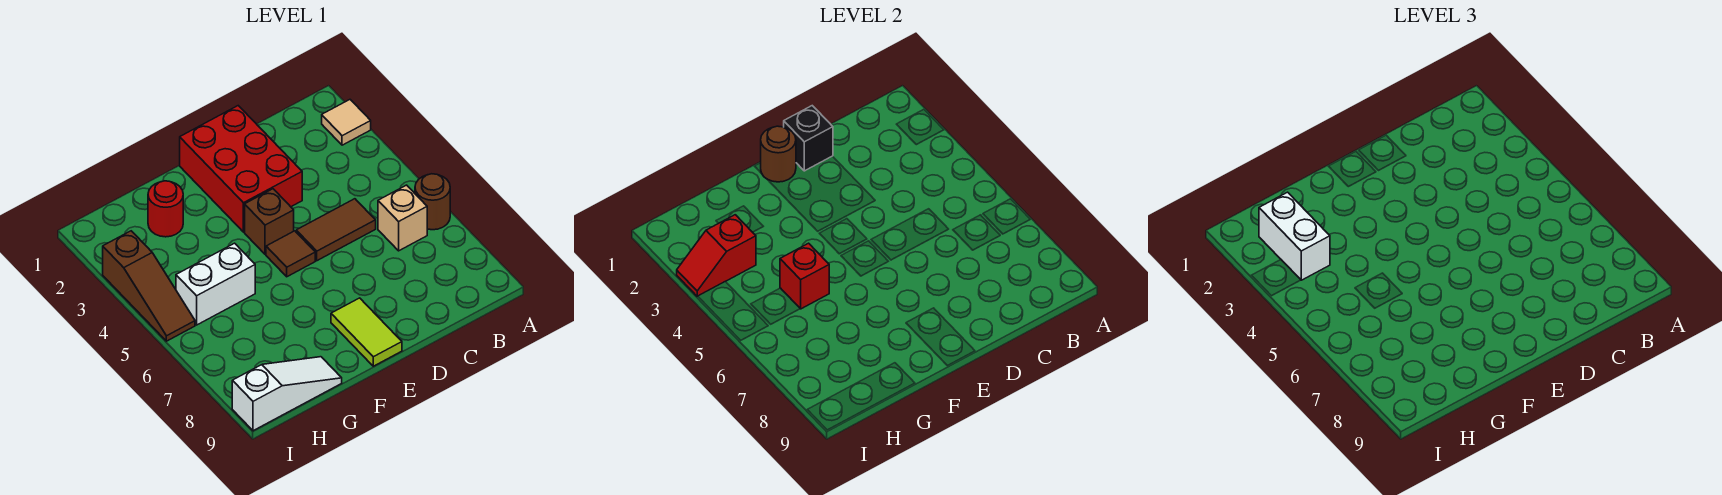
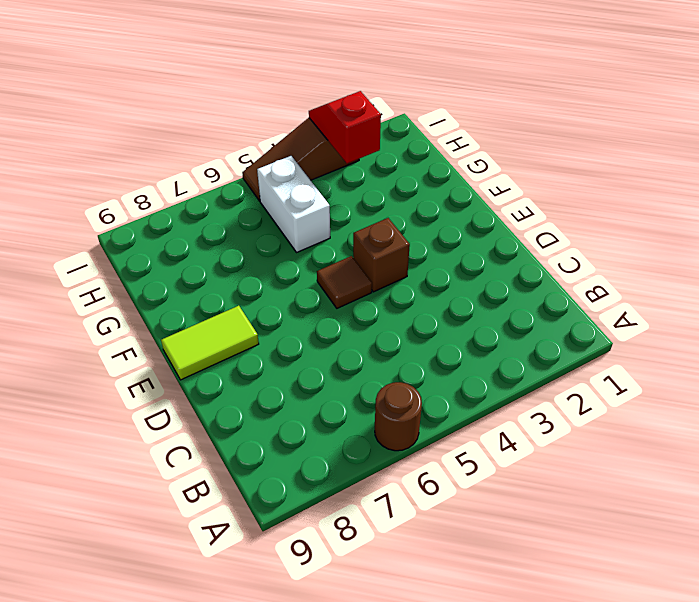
none -> tan tile A2 level 1
none -> tan brick B6 level 1
none -> brown tile C5:D5 level 1

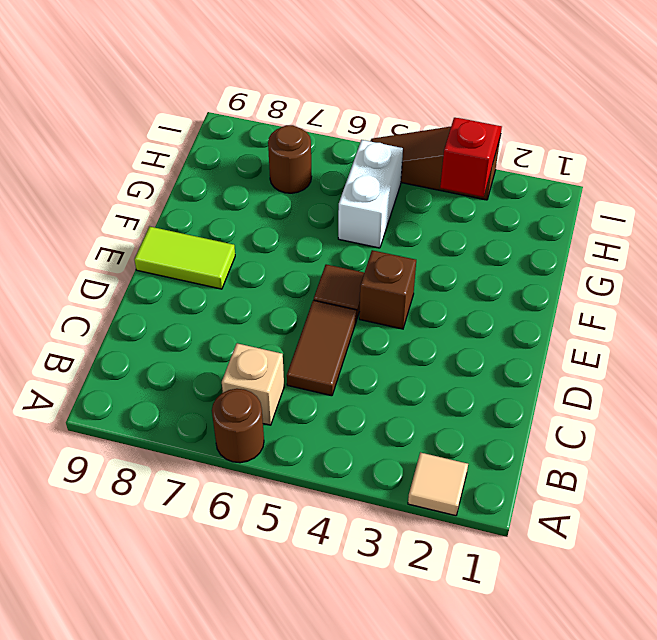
brown round brick H7 level 1 -> brown round brick E1 level 2
none -> red brick D1:E3 level 1
none -> red round brick G2 level 1
none -> white slope G9:I9 level 1 top I

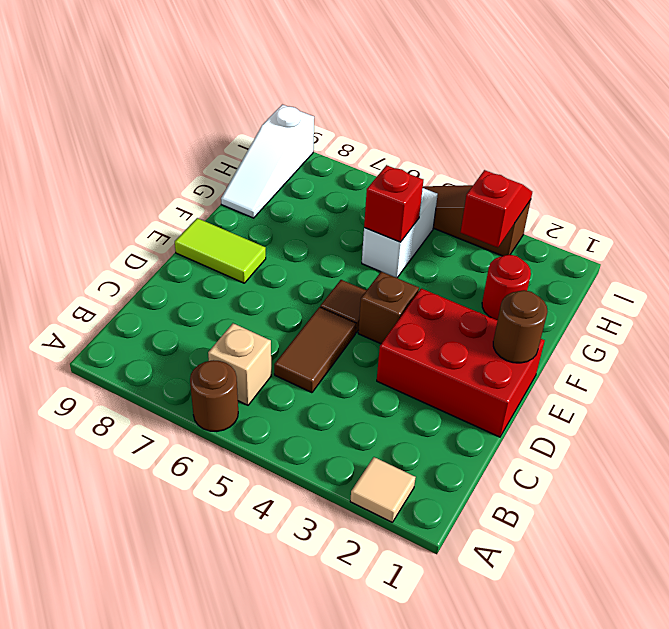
none -> black brick D1 level 2
none -> white brick H2:H3 level 3

